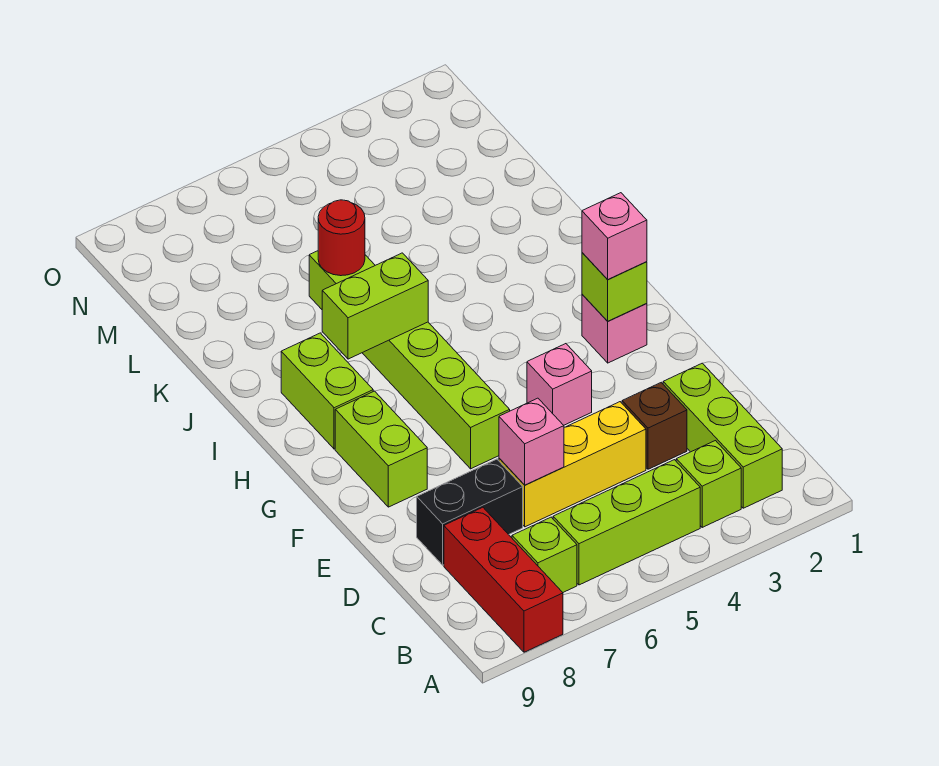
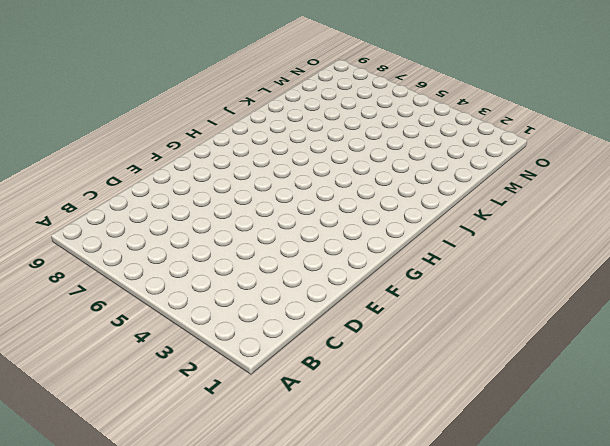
none -> red brick A8:C8 level 1
none -> lime brick B2:D2 level 1
none -> lime brick B3 level 1

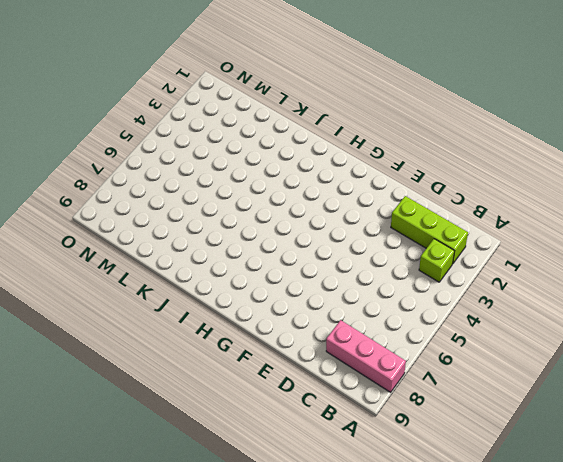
pink brick A8:C8 level 1 -> red brick A8:C8 level 1
none -> lime brick B4:B6 level 1
none -> lime brick B7 level 1
none -> brown brick D3 level 1

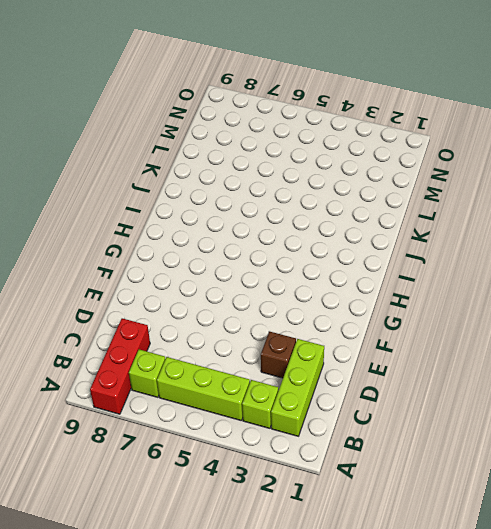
none -> yellow brick D4:D6 level 1
none -> black brick D7:D8 level 1
none -> pink brick F4 level 1

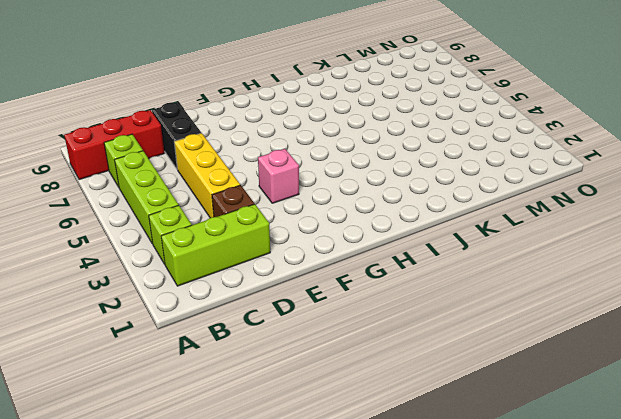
none -> lime brick F6:K6 level 1
none -> lime brick F8:G8 level 1
none -> pink brick G2 level 1

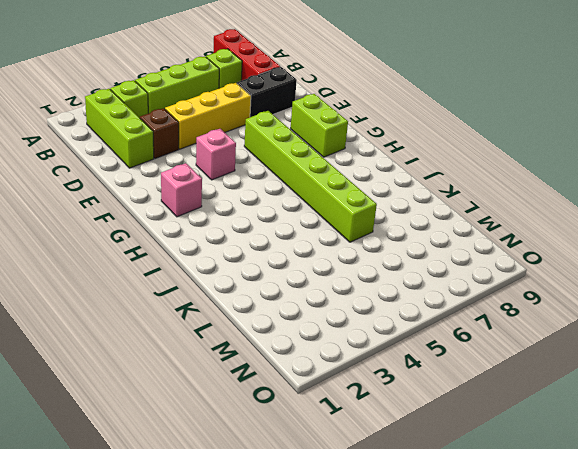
none -> lime brick H8:I8 level 1
none -> pink brick D6 level 2
none -> lime brick G2 level 2

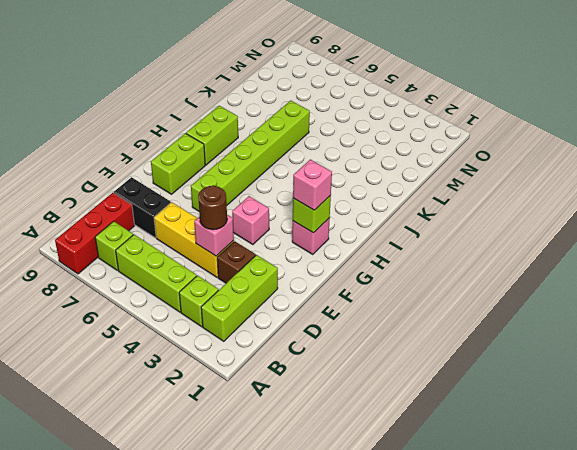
pink brick D4 level 2 -> pink brick D6 level 2
brown round brick D4 level 3 -> none
none -> lime brick I6:I7 level 2
none -> red round brick K6 level 2

